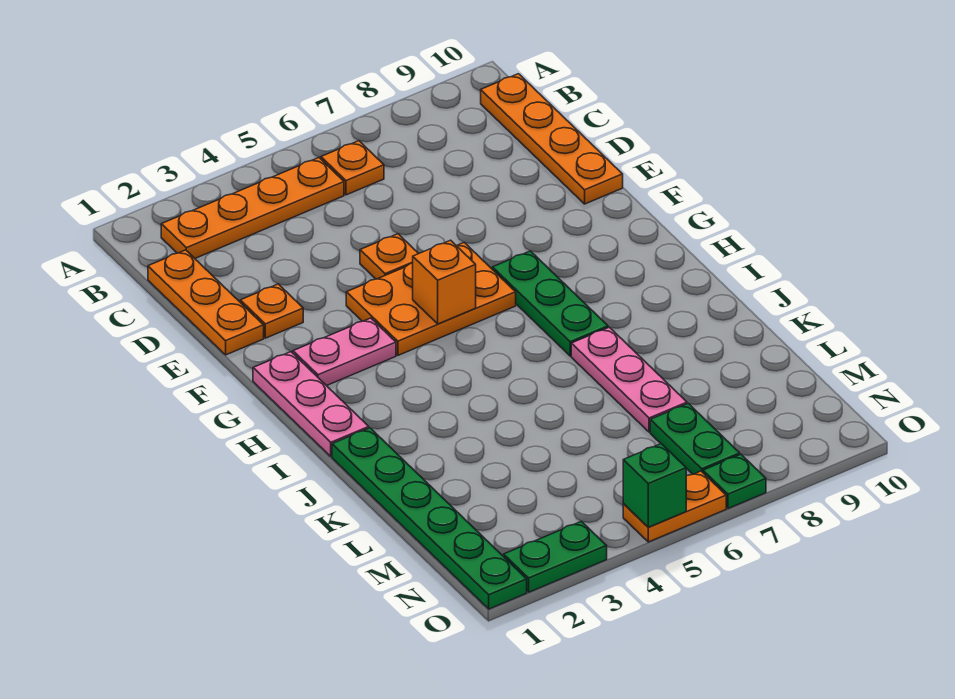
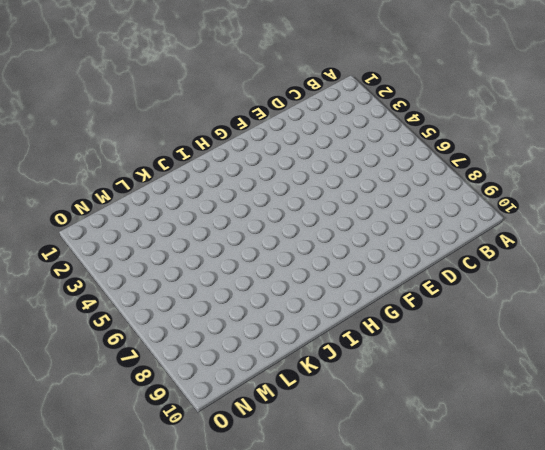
none -> orange plate B2:B5 level 1
none -> orange plate B6 level 1
none -> orange plate B10:E10 level 1

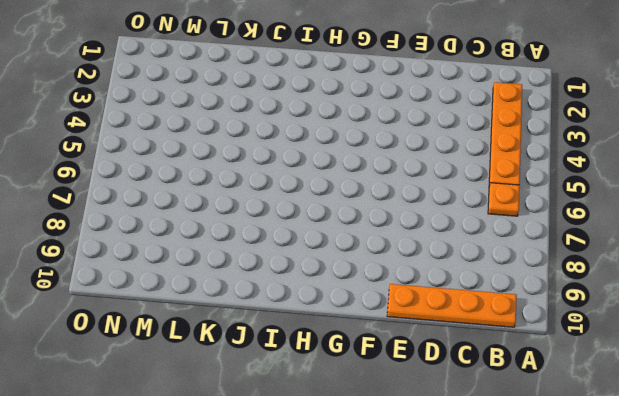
none -> orange plate C1:E1 level 1
none -> orange plate E2 level 1
none -> orange plate E5 level 1

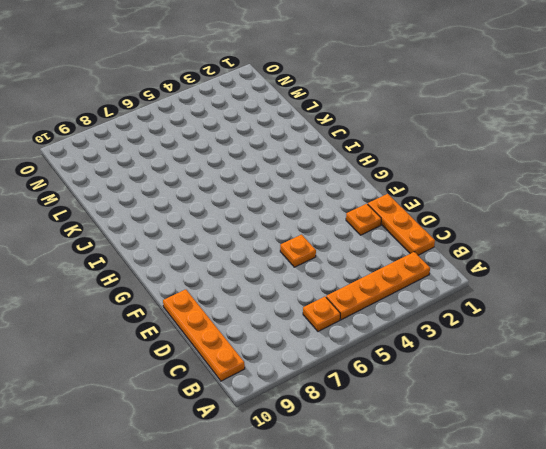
none -> orange plate F4:G6 level 1
none -> pink plate G1:I1 level 1
none -> pink plate G2:G3 level 1

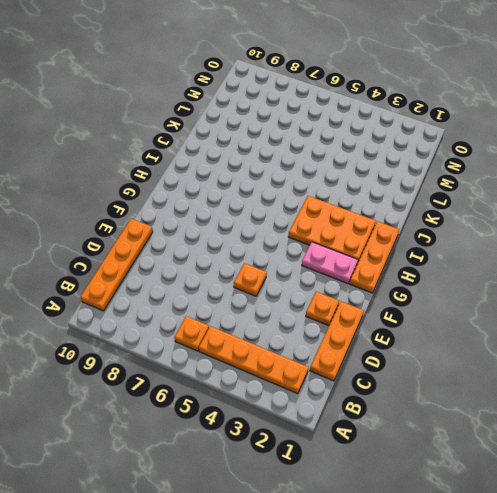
orange plate G1:I1 level 1 -> pink plate G1:I1 level 1
orange plate H2:I4 level 1 -> orange plate F4:G6 level 1
none -> green plate G7:I7 level 1
none -> green plate J1:O1 level 1
none -> pink plate J7:L7 level 1

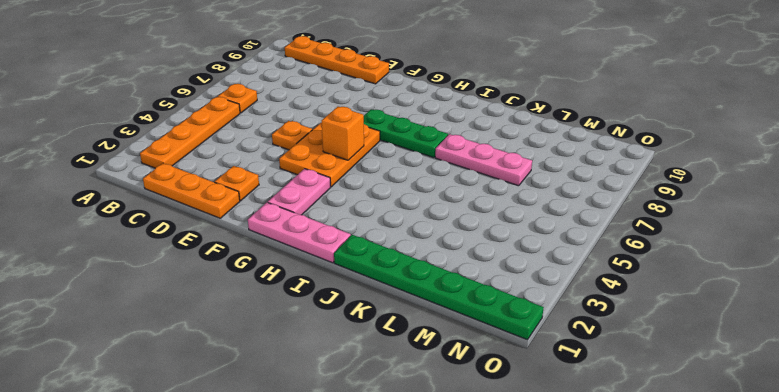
none -> green plate M7:N7 level 1
none -> green plate O2:O3 level 1
none -> orange plate O5:O6 level 1

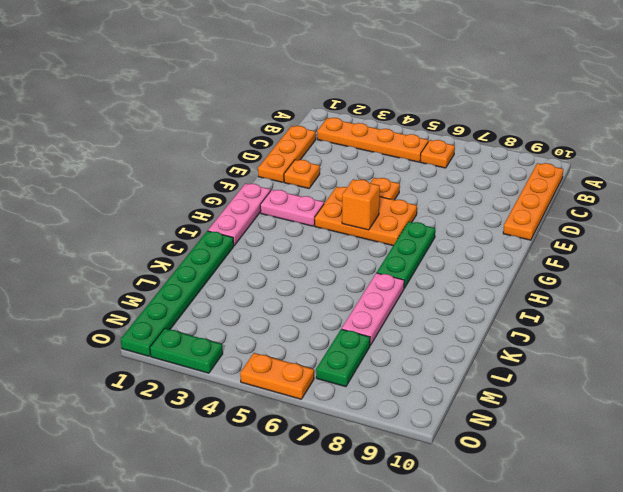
none -> green plate O7 level 1
none -> green brick O5 level 2

